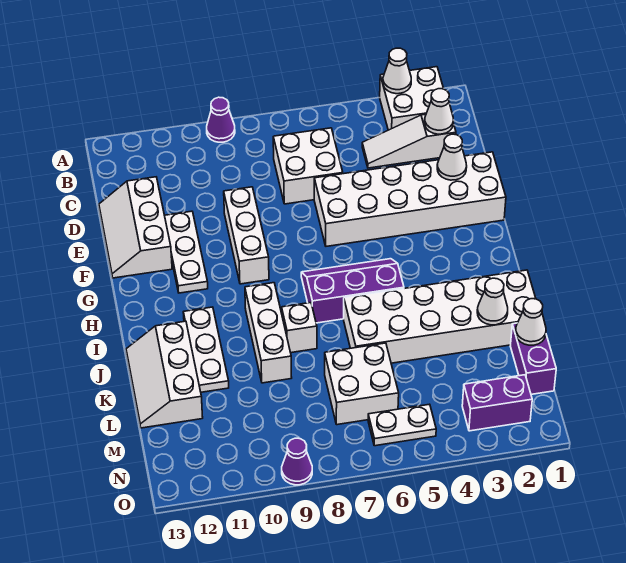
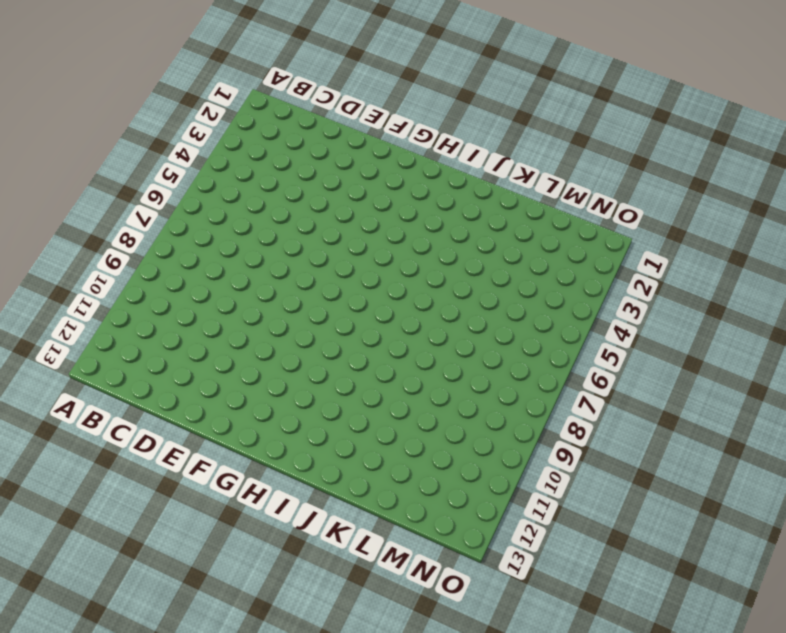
none -> white brick A2:B3 level 1
none -> purple cone A9 level 1
none -> white slope C2:C4 level 1 top 2

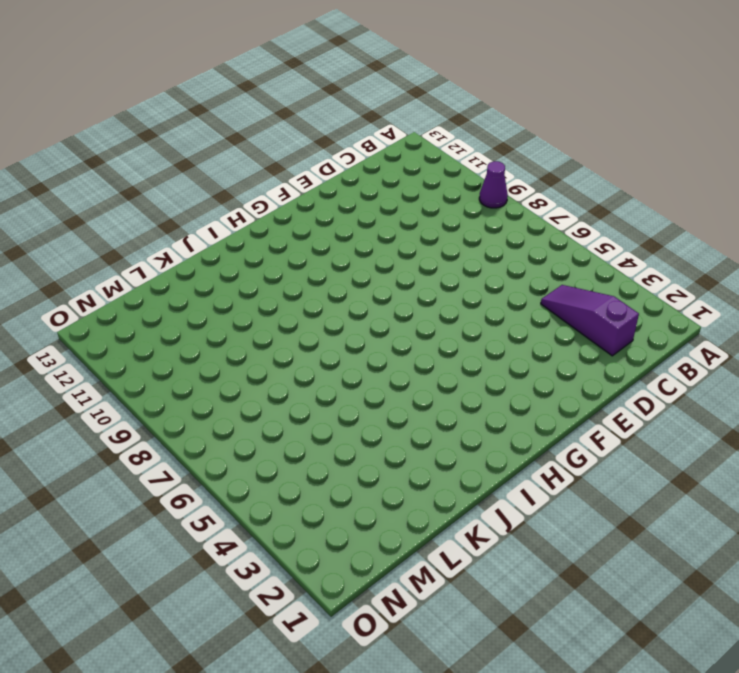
purple slope C2:C4 level 1 top 2 -> white slope C2:C4 level 1 top 2
none -> white brick A2:B3 level 1
none -> white brick C6:D7 level 1
none -> white slope D12:F13 level 1 top 12

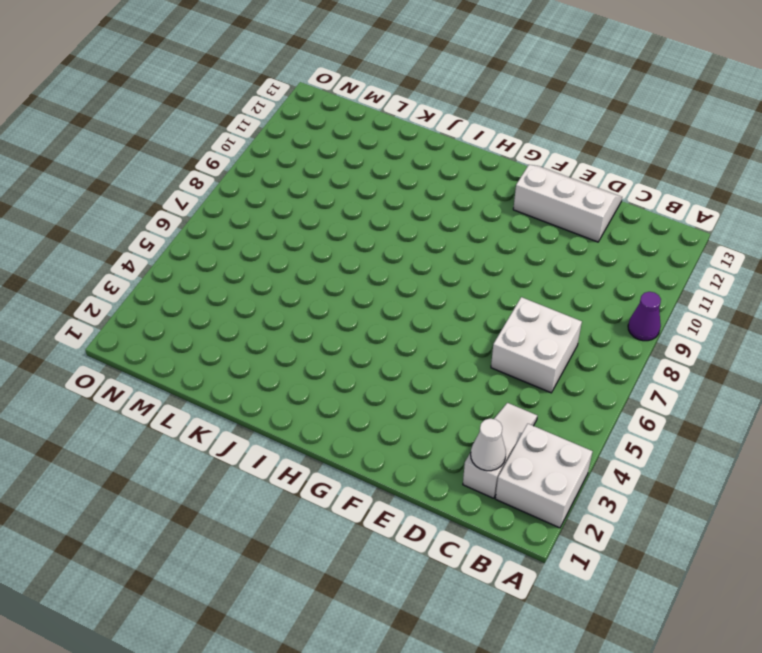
none -> white brick E1:F6 level 1
none -> white brick E9:G9 level 1
none -> white plate E11:G11 level 1

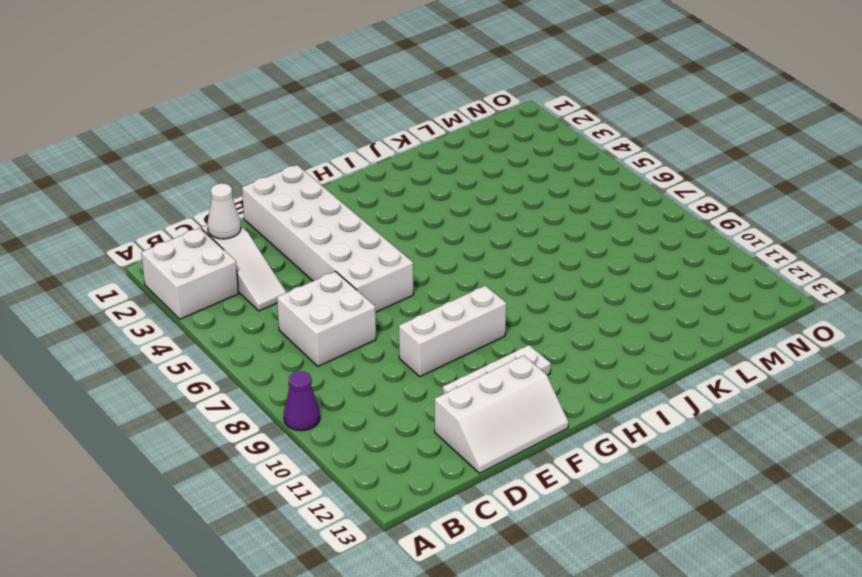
none -> purple slope H5:I7 level 1 top I
none -> white brick I9:K9 level 1
none -> white plate I11:K11 level 1

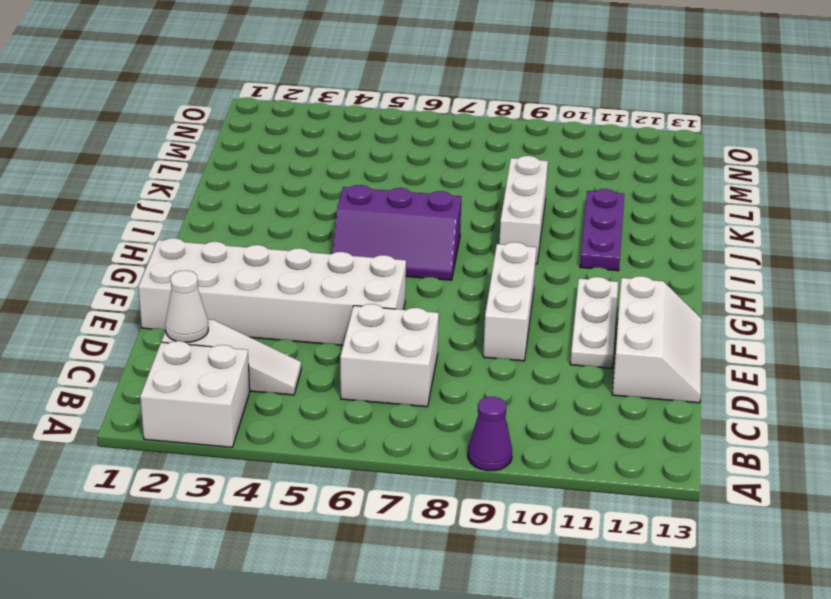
purple plate I11:K11 level 1 -> white plate I11:K11 level 1
none -> white brick J1:K6 level 1
none -> white brick J8 level 1
none -> white slope J12:L13 level 1 top 12

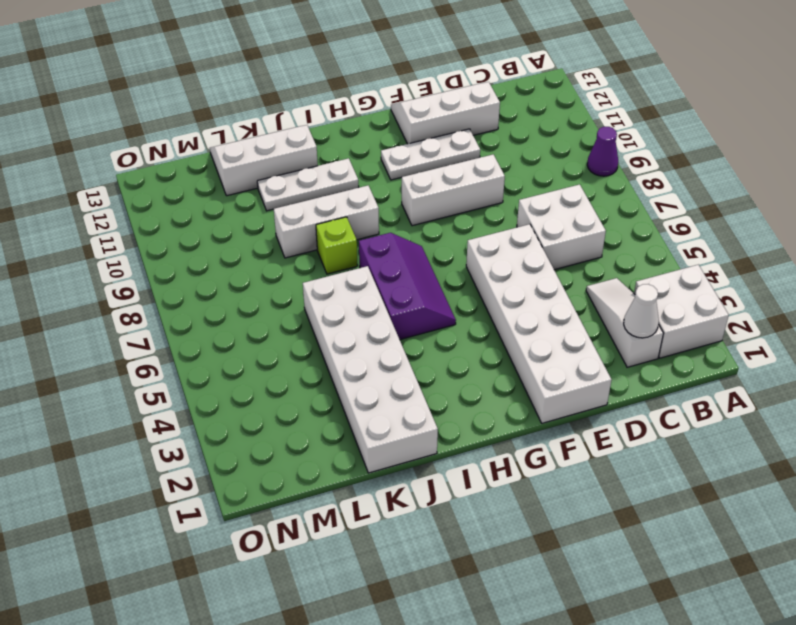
lime brick J8 level 1 -> white brick J8 level 1
none -> purple brick L1:M1 level 1
none -> white brick L6:M7 level 1
none -> purple brick N2:N3 level 1

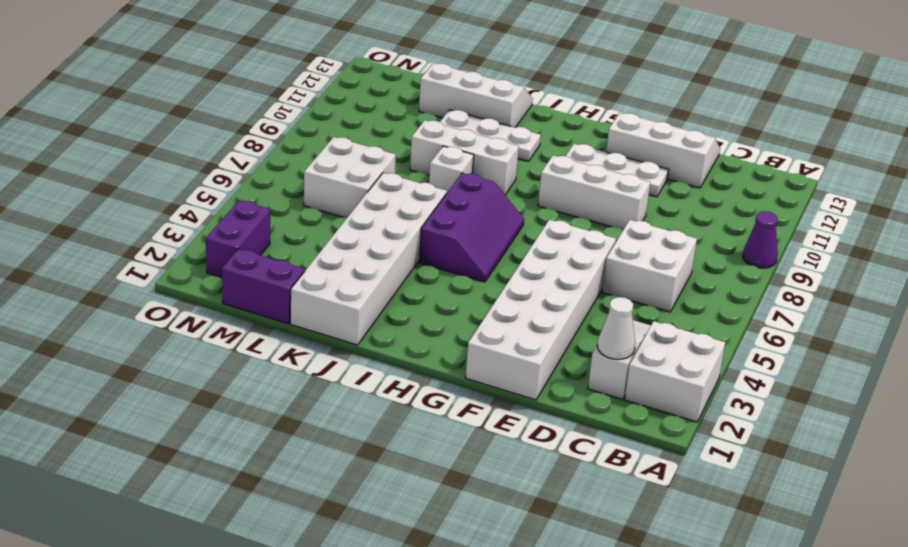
none -> white plate N5:N6 level 1
none -> purple cone O9 level 1
none -> white cone A3 level 2

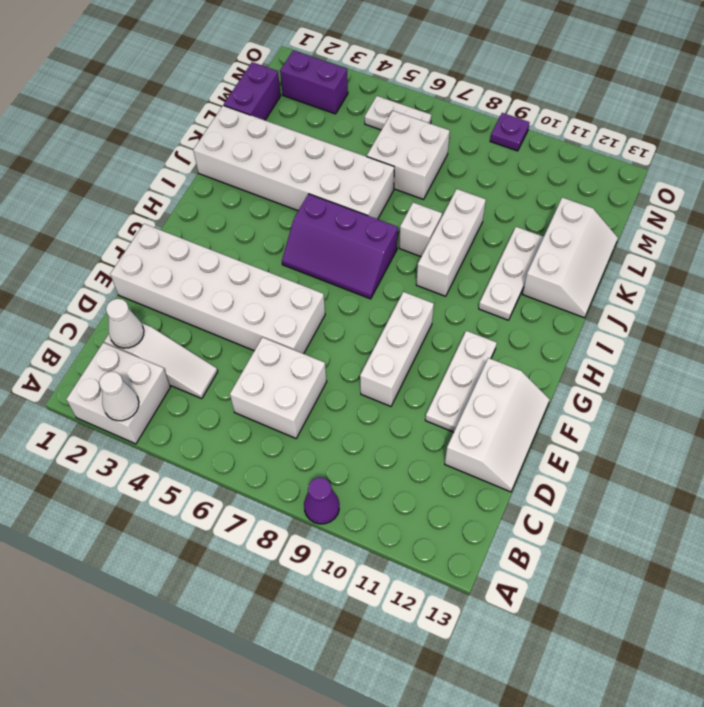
purple plate O9 level 1 -> purple cone O9 level 1
none -> white cone E2 level 2
none -> white cone K2 level 2
none -> white cone L1 level 2

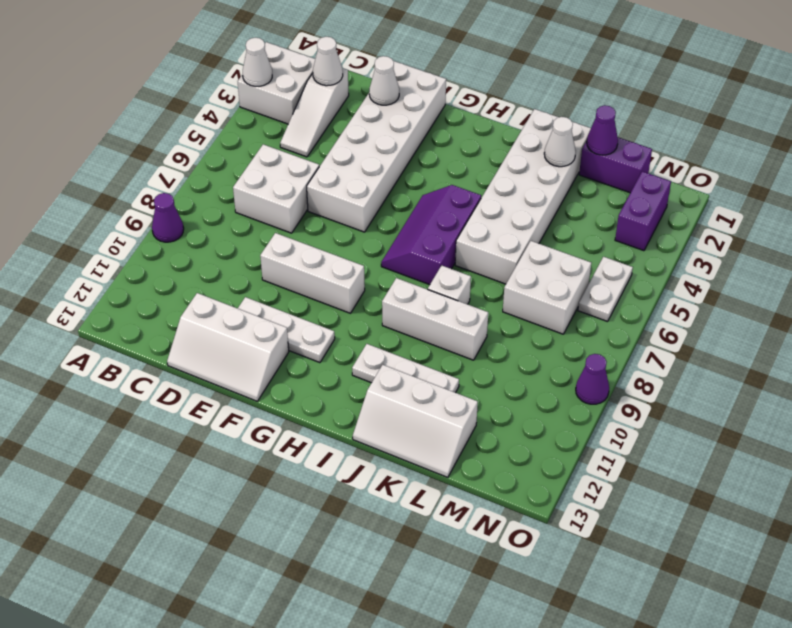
purple cone L1 level 2 -> white cone L1 level 2

